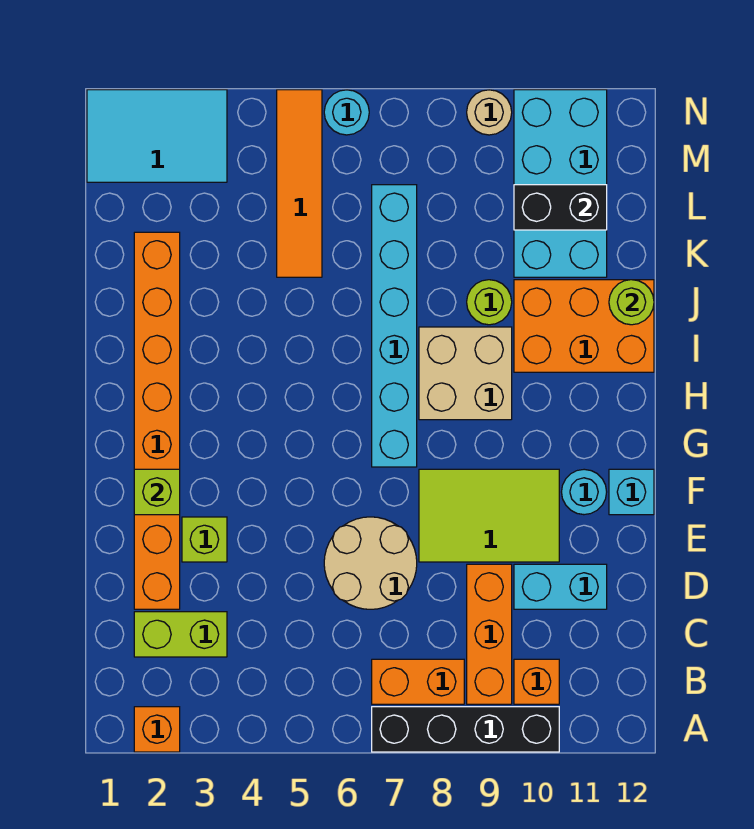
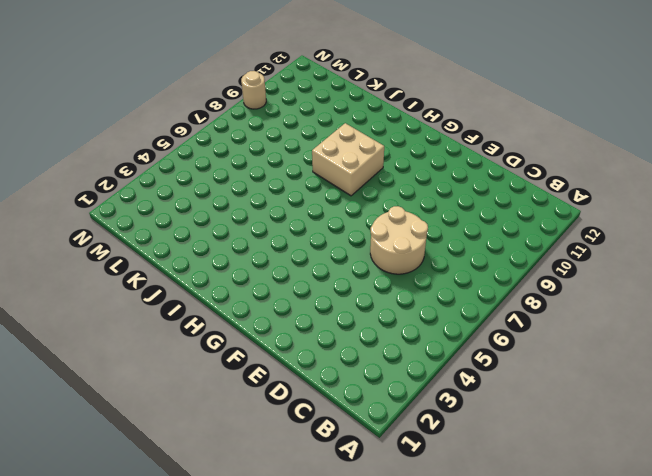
none -> orange brick A2 level 1
none -> black brick A7:A10 level 1
none -> orange brick B7:B8 level 1

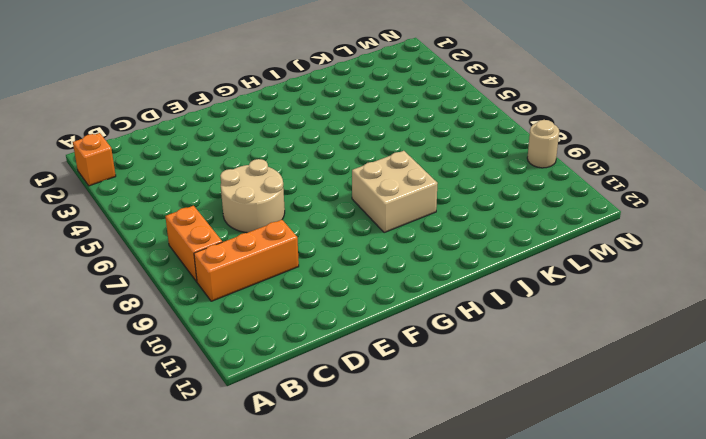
none -> black brick A7:A10 level 1
none -> orange brick B10 level 1
none -> lime brick C2:C3 level 1

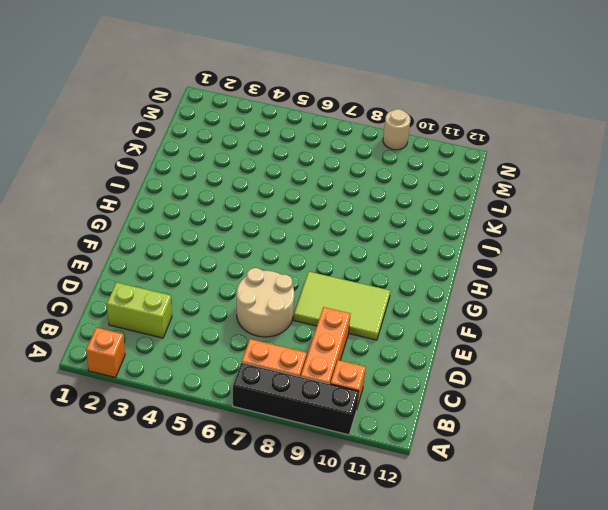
none -> orange brick D2:K2 level 1
none -> cyan brick D10:D11 level 1
none -> lime brick E3 level 1

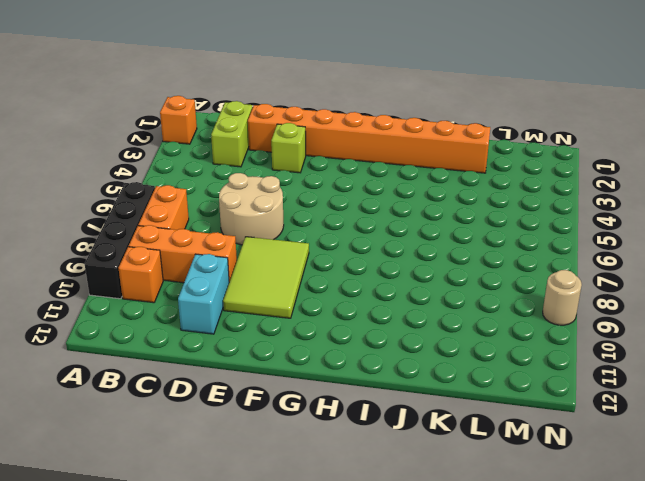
none -> cyan round brick F11 level 1
none -> cyan brick F12 level 1
none -> cyan brick G7:L7 level 1

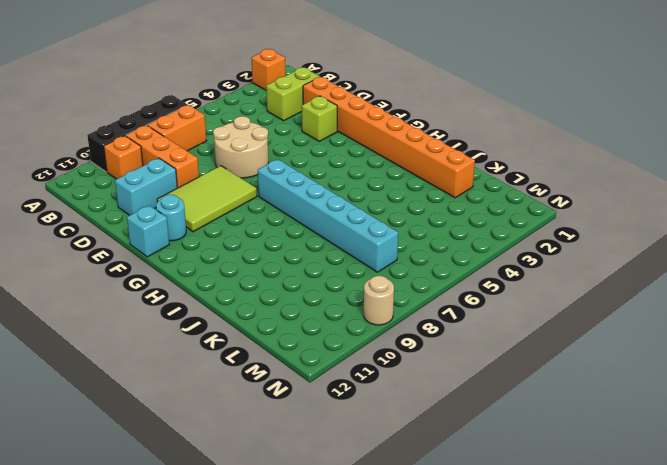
none -> tan brick H8:I9 level 1
none -> orange brick I10:J12 level 1
none -> lime round brick J9 level 1

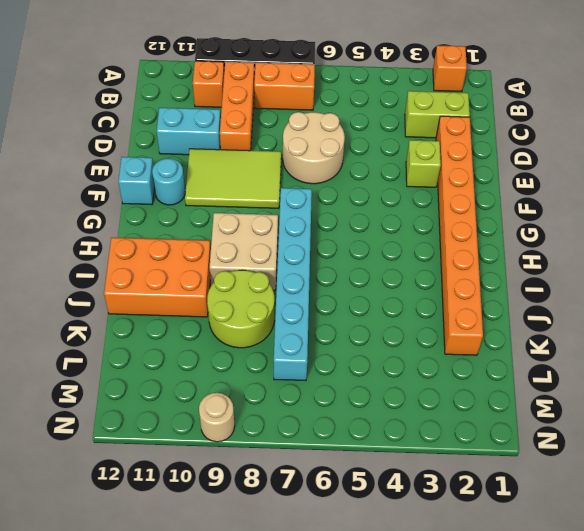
lime round brick J8:K9 level 1 -> lime round brick J9 level 1
none -> orange tile K5:N5 level 1
none -> cyan brick K10:N11 level 1
none -> cyan tile M1:N3 level 1

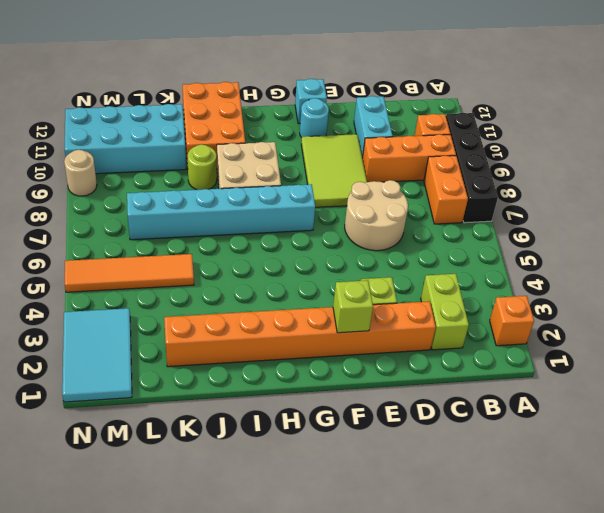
none -> cyan round brick N6 level 1
none -> lime round brick J12 level 2
none -> black brick L10:L11 level 2

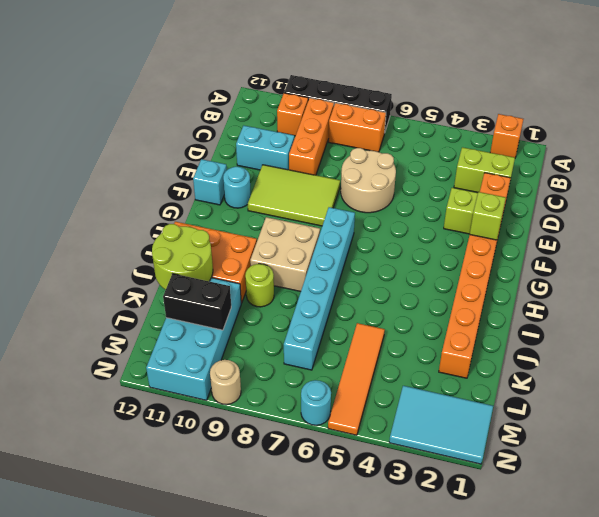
lime round brick J11:K12 level 2 -> lime round brick J12 level 2

